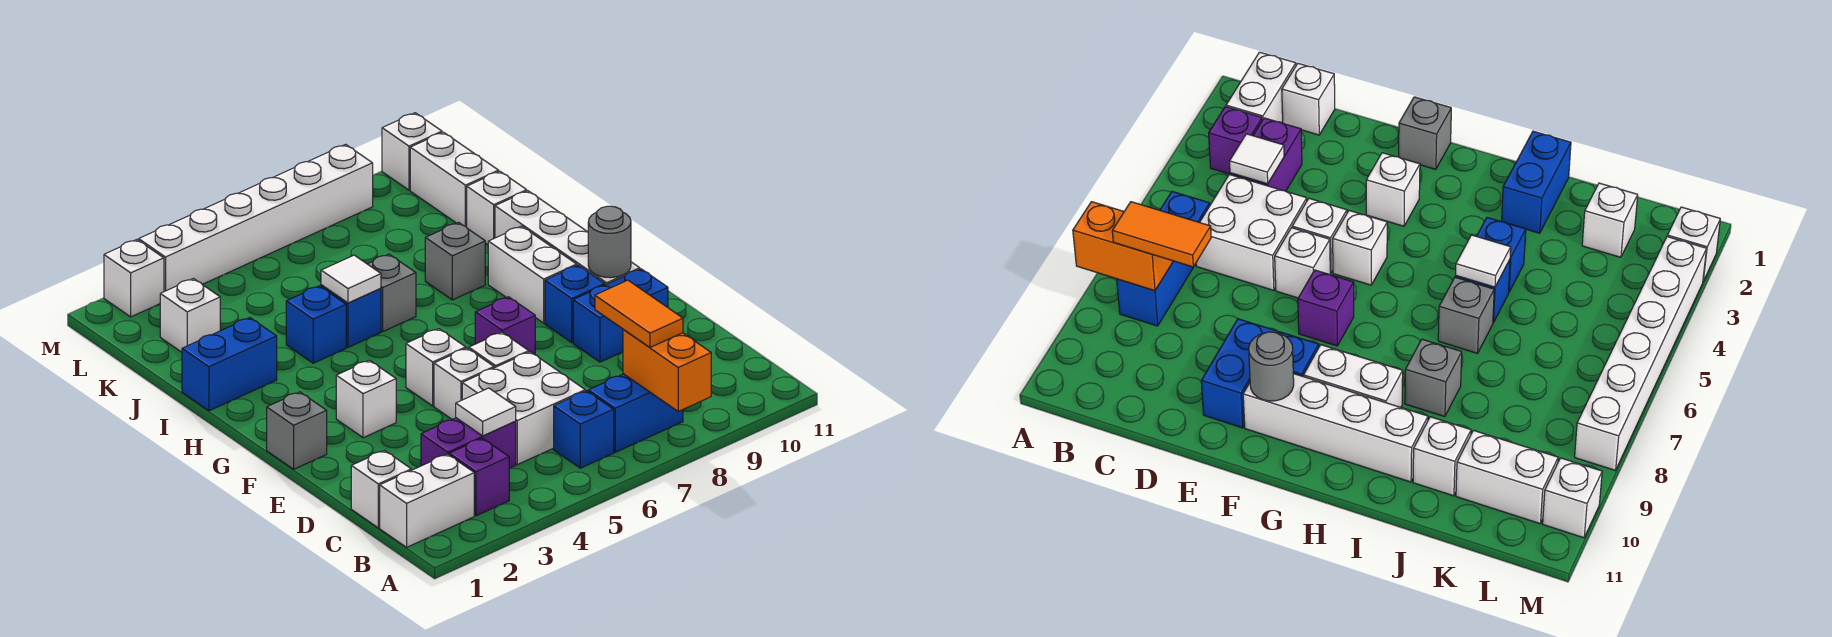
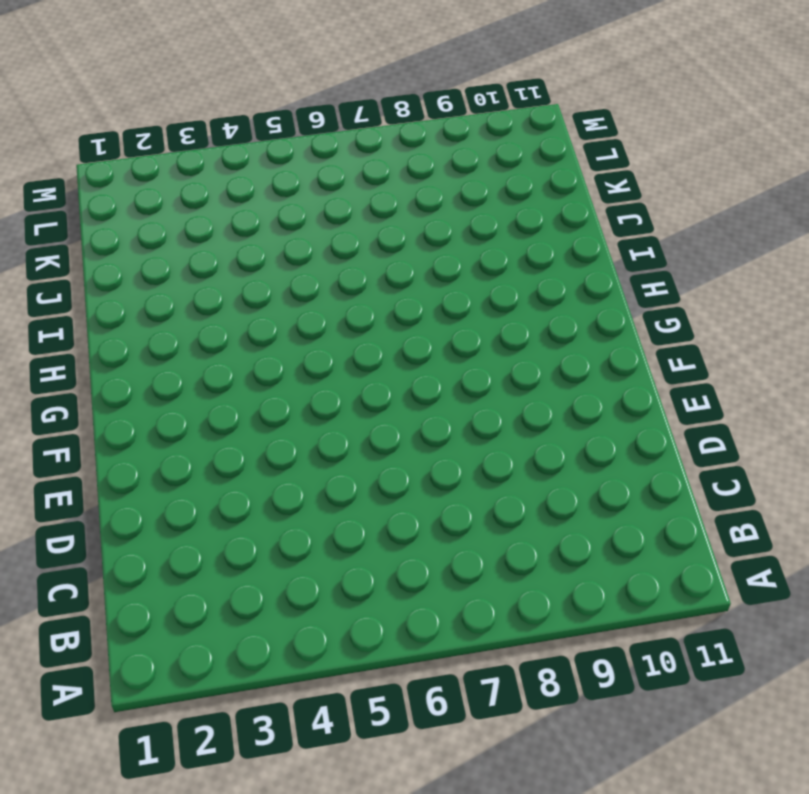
none -> white brick B1:B2 level 1
none -> purple brick B3 level 1
none -> blue brick B6 level 1
none -> blue brick B7:B8 level 1

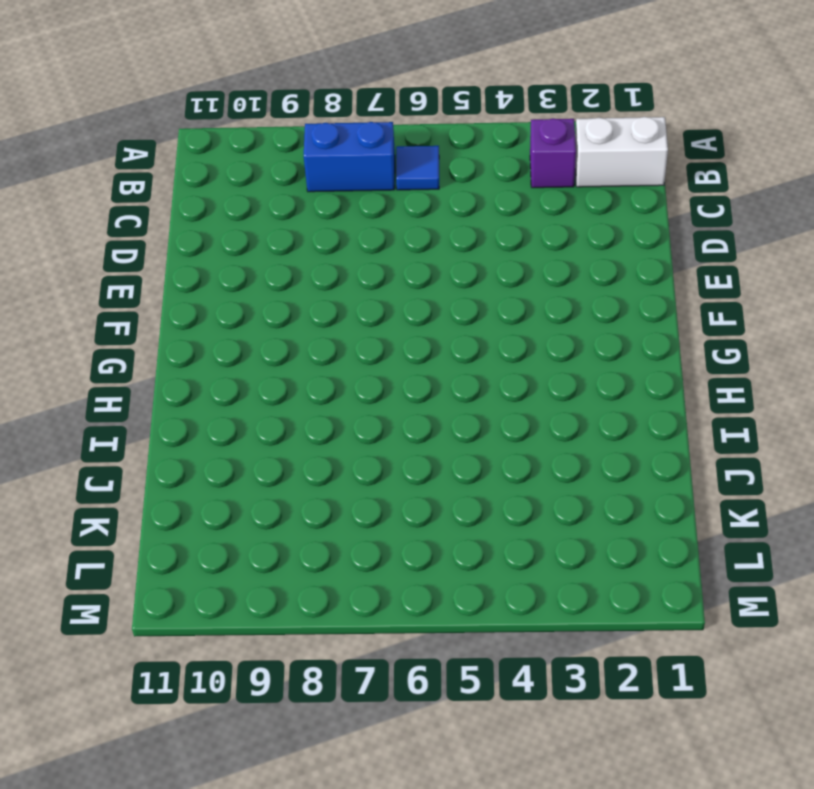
blue tile B6 level 1 -> blue brick B6 level 1
none -> white brick C1 level 1
none -> purple brick C3:C4 level 1
none -> white brick C5:D6 level 1
none -> white brick E5 level 1

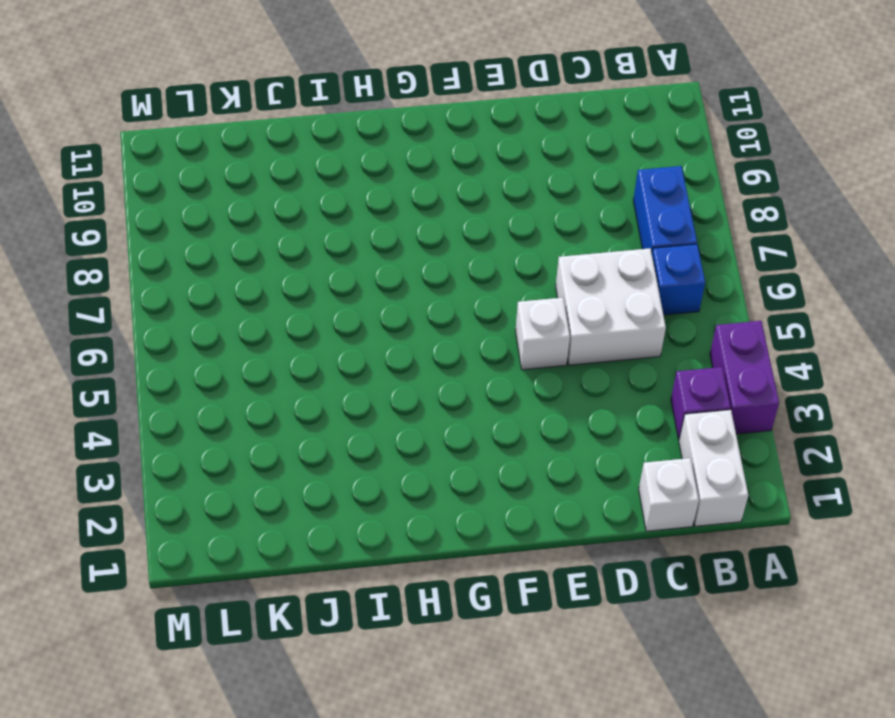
purple brick A3:A4 level 1 -> purple brick C3:C4 level 1
none -> white brick E6 level 1
none -> blue brick E9:E10 level 1
none -> grey brick F1 level 1
none -> white brick F3 level 1

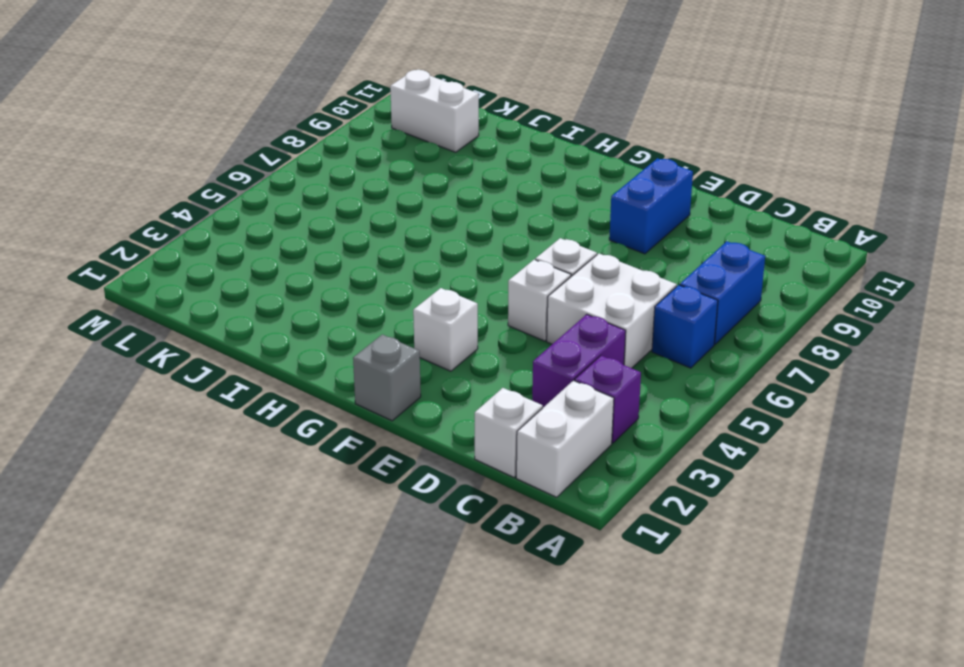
none -> white brick F5 level 1
none -> purple brick F7 level 1
none -> blue brick F9 level 1
none -> white brick F10:I10 level 1

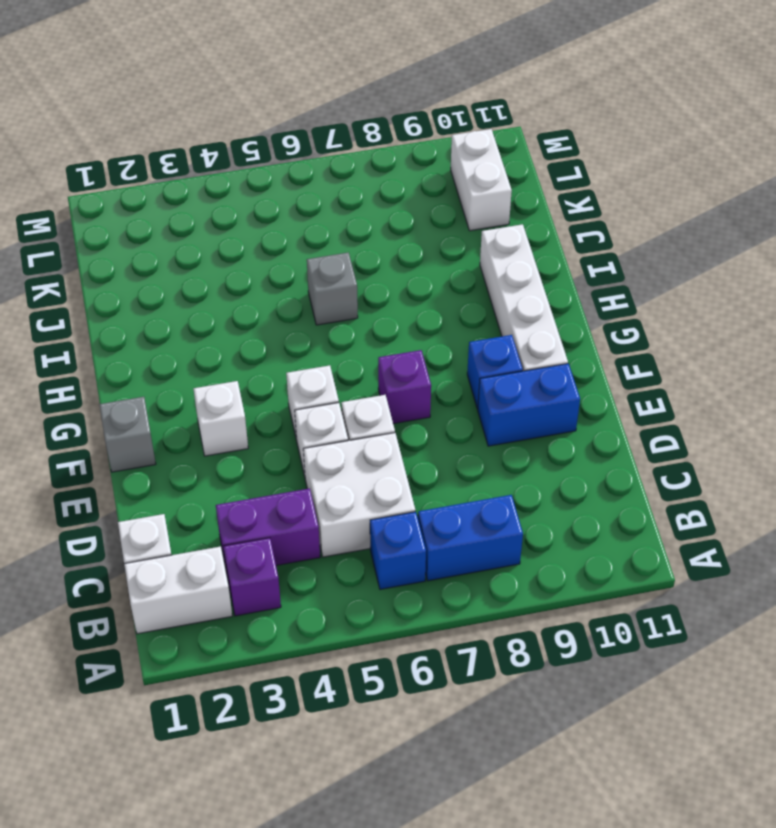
none -> white brick G9:H9 level 1
none -> blue brick I1:I2 level 1
none -> blue brick I4 level 1
none -> blue brick I5 level 1

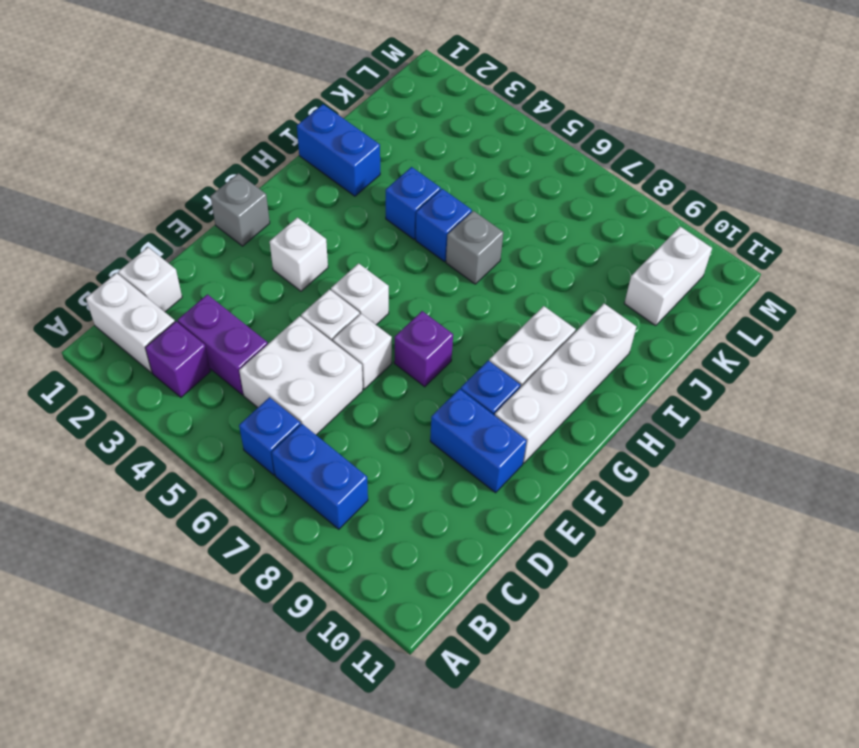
none -> grey brick I8 level 1
none -> white brick J10 level 1
none -> white brick K2 level 1
none -> white brick M2 level 1

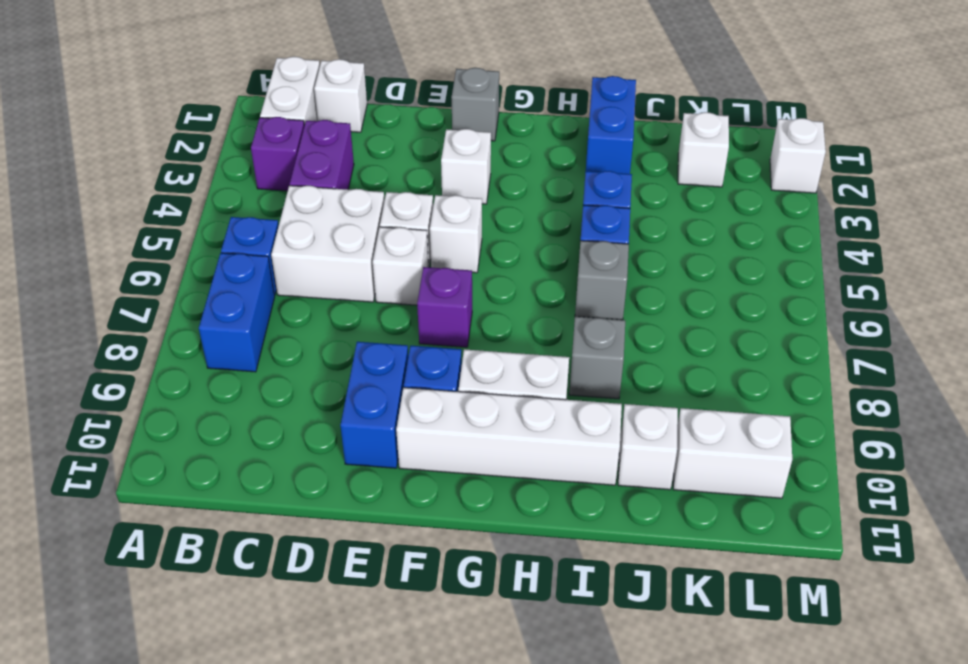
none -> white brick M3:M8 level 1
none -> white brick M10 level 1
none -> orange brick A8:B8 level 2
none -> white tile C4 level 2

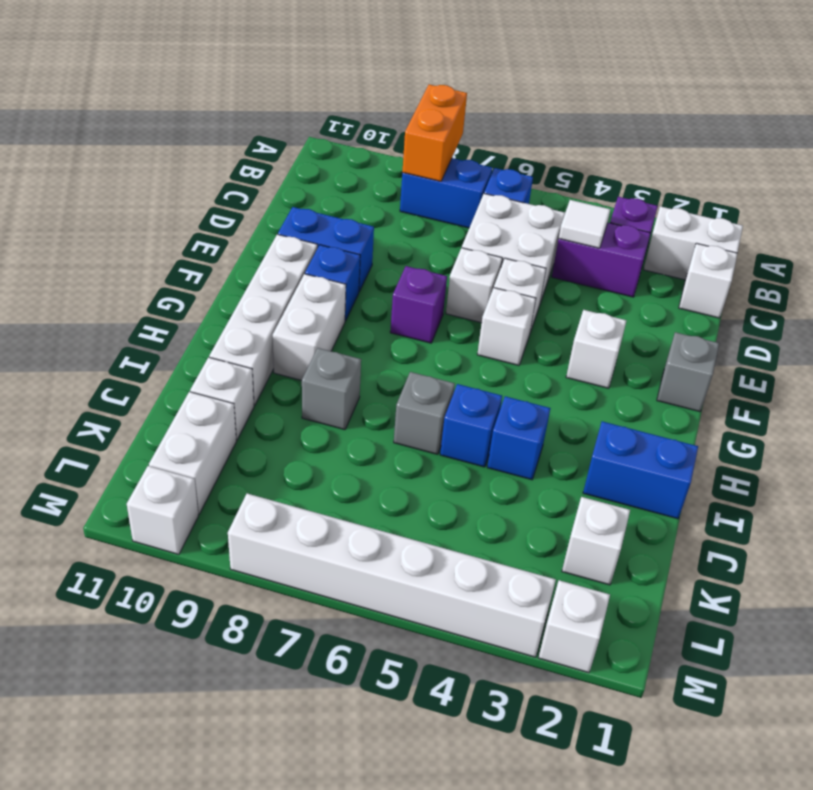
none -> grey round brick F10 level 2
none -> white tile I5 level 2
none -> orange tile B8:C8 level 3

